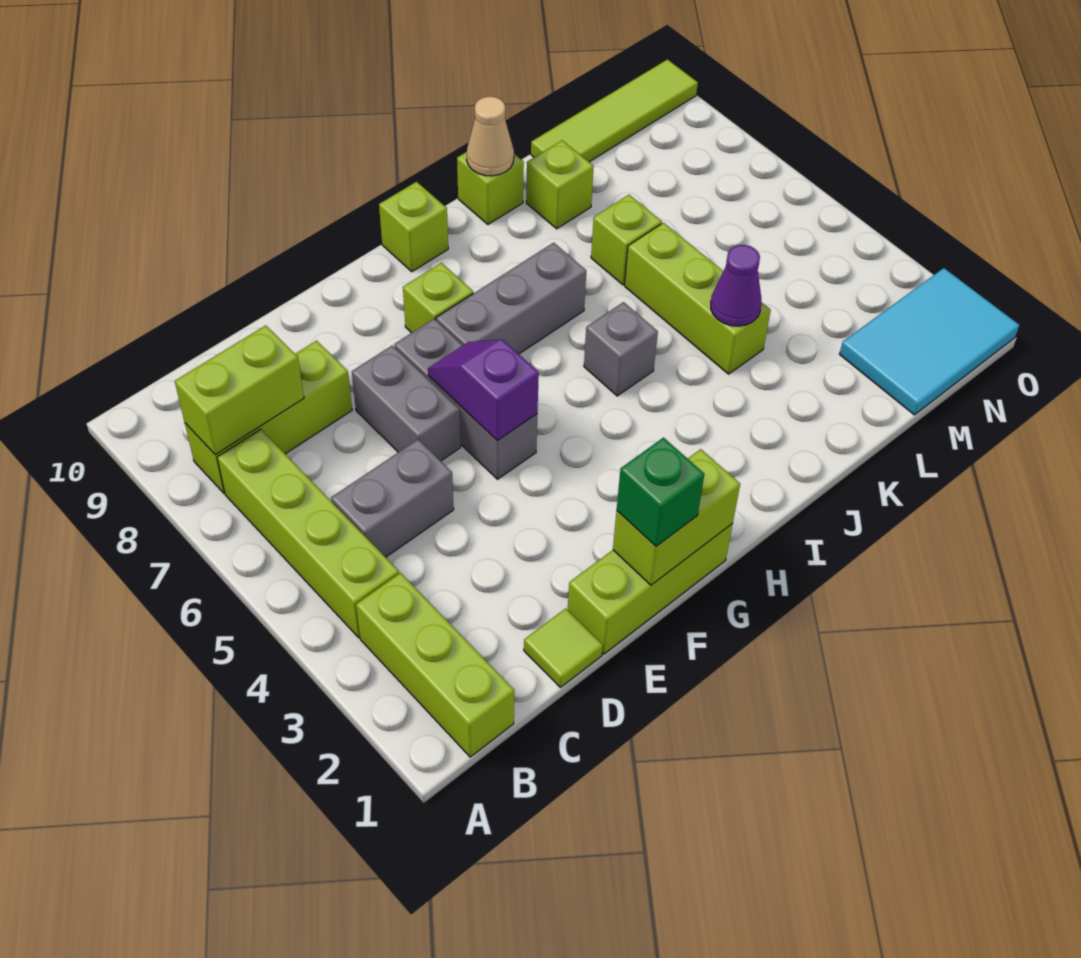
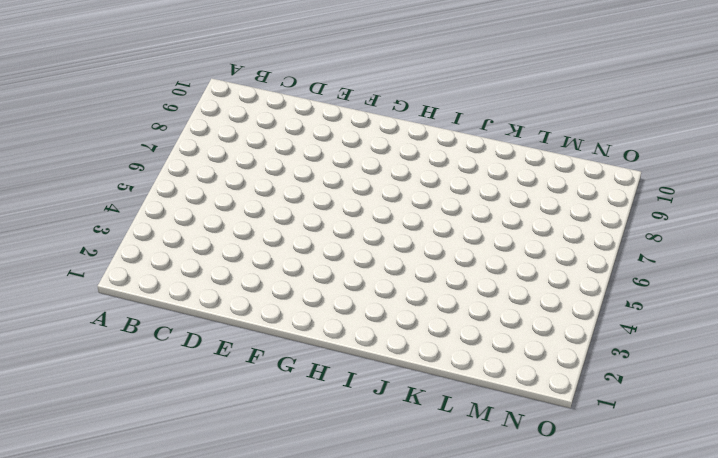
none -> lime brick B1:B3 level 1
none -> lime brick B4:B7 level 1
none -> lime brick B8:D8 level 1

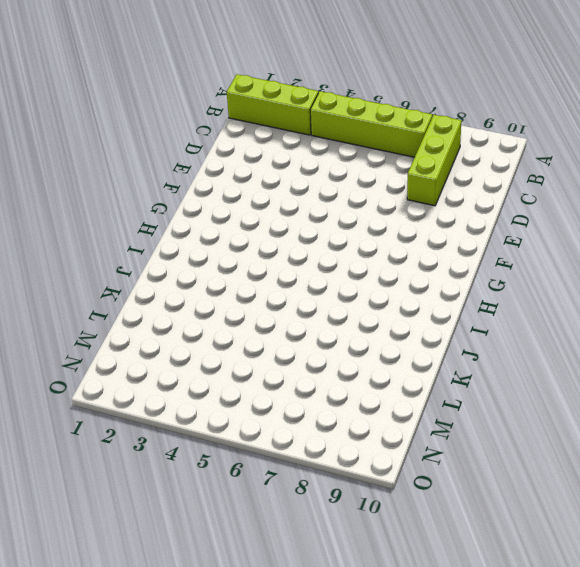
none -> grey brick C5:D5 level 1
none -> lime tile D1 level 1
none -> lime brick E1:G1 level 1

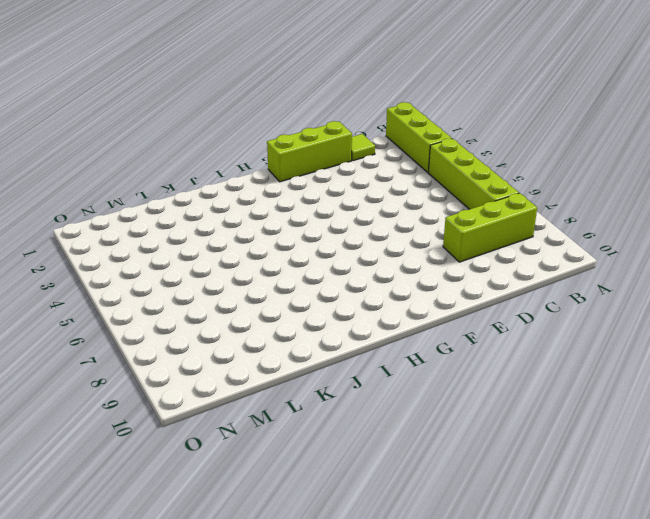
none -> grey brick C5:D5 level 1
none -> grey brick E6:E7 level 1
none -> grey brick F5:F7 level 1

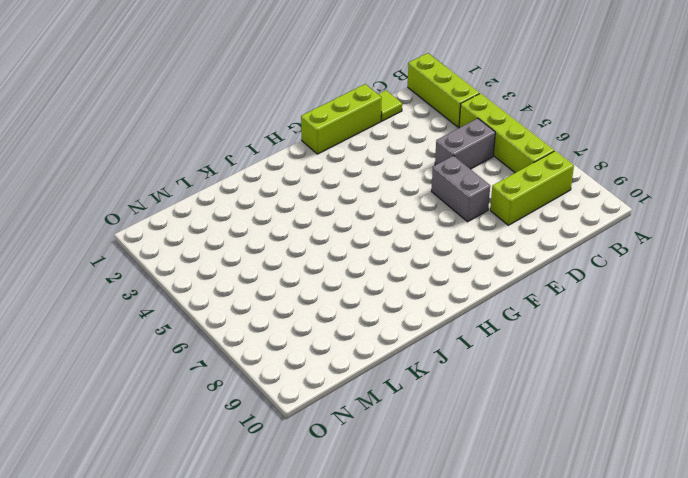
none -> grey brick F5:F7 level 1
none -> grey brick G7:I7 level 1
none -> lime brick G8 level 1

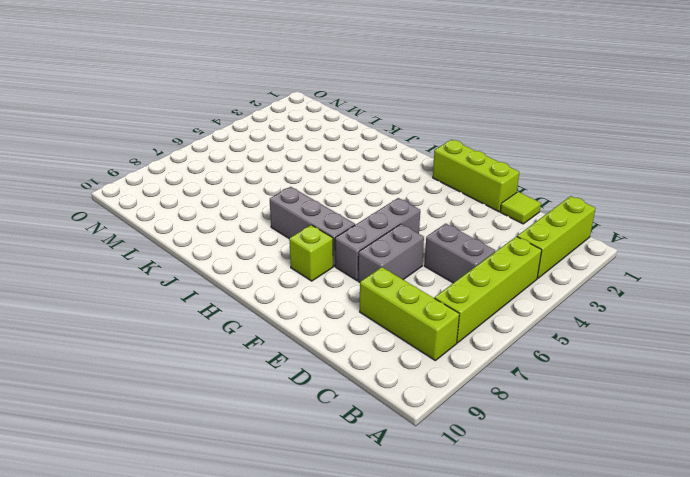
none -> lime brick H10 level 1
none -> grey brick I5 level 1
none -> lime brick J10 level 1

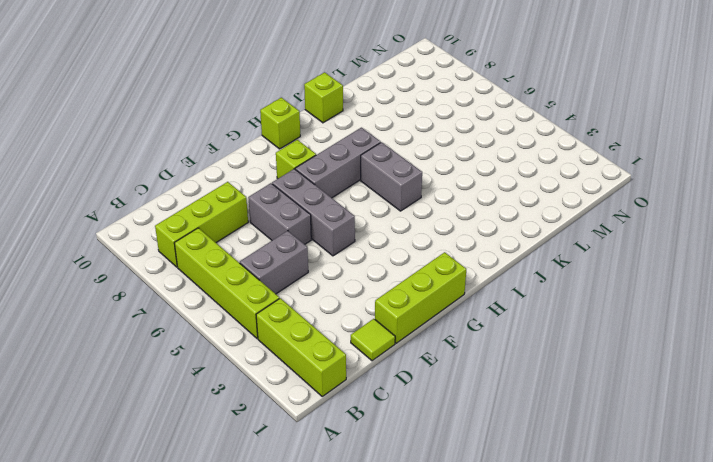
grey brick I5:I6 level 1 -> grey brick I5 level 1
none -> lime brick K4:K6 level 1
none -> lime brick K7 level 1
none -> lime brick K9 level 1

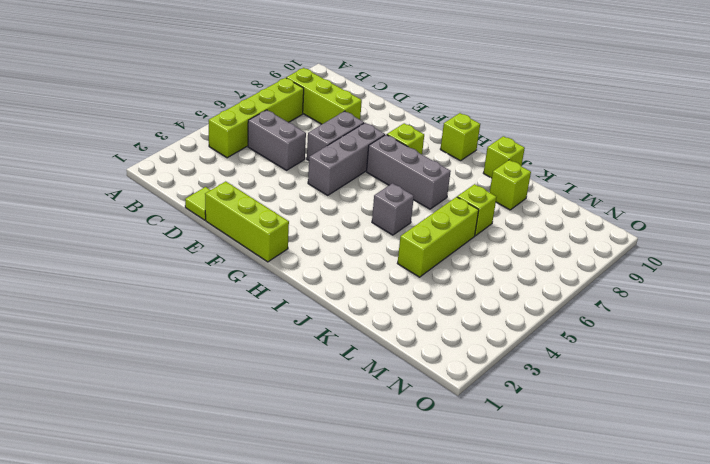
none -> lime brick B1:B3 level 1
none -> lime tile L10:O10 level 1
none -> cyan tile M1:O2 level 1

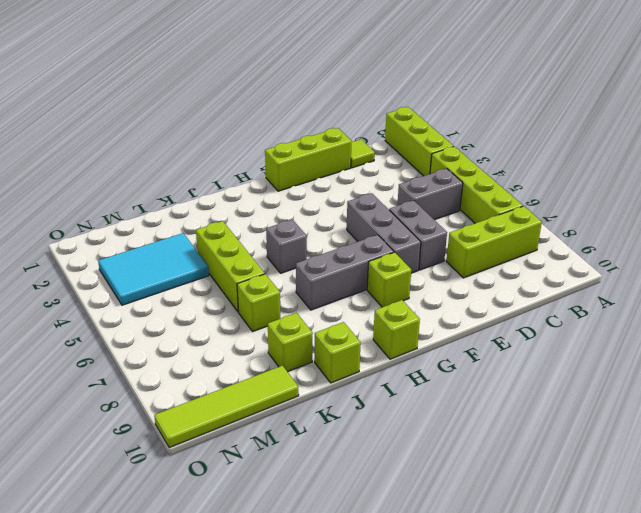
cyan tile L3:N4 level 1 -> cyan tile M1:O2 level 1
none -> lime brick B8:C8 level 2
none -> lime brick F1:G1 level 2
none -> purple slope F5:F6 level 2 top 5

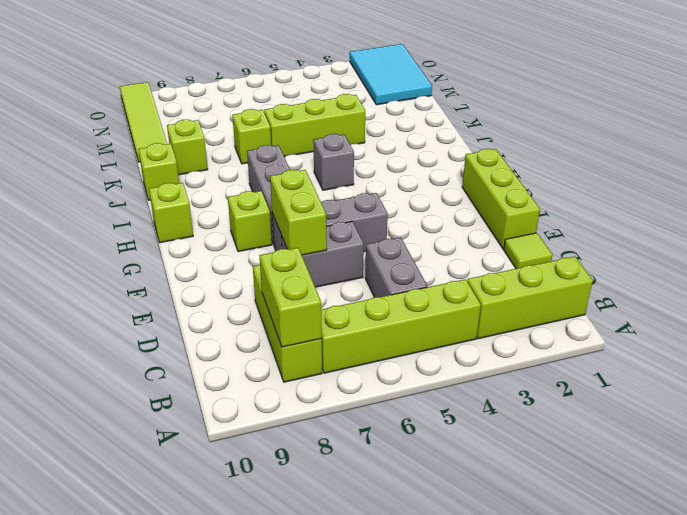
lime brick E7:F7 level 2 -> lime brick F1:G1 level 2
none -> purple slope F5:F6 level 2 top 5
none -> tan cone J10 level 2
none -> purple cone K4 level 2

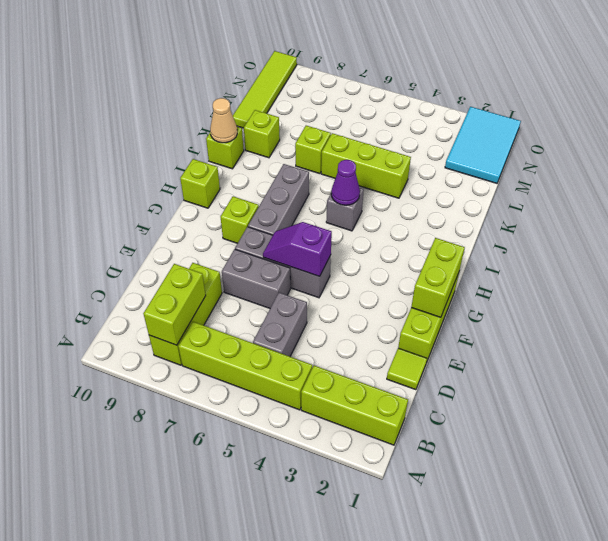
purple cone I5 level 2 -> purple cone K4 level 2
none -> green brick F1 level 3

